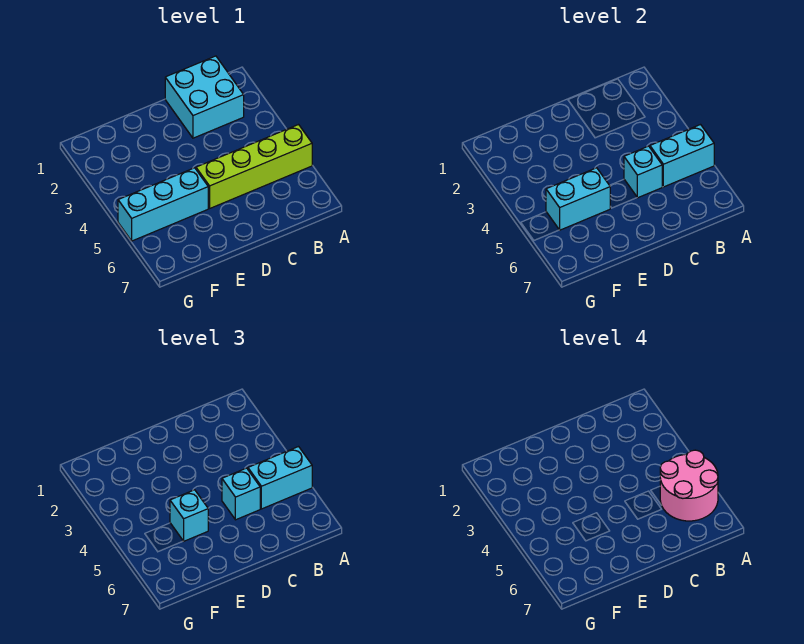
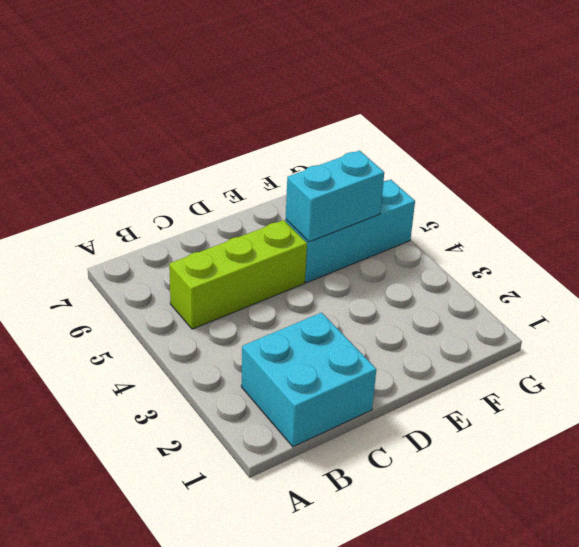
lime brick B5:D5 level 1 -> lime brick A5:D5 level 1
none -> cyan brick A5:B5 level 2
none -> cyan brick C5 level 2

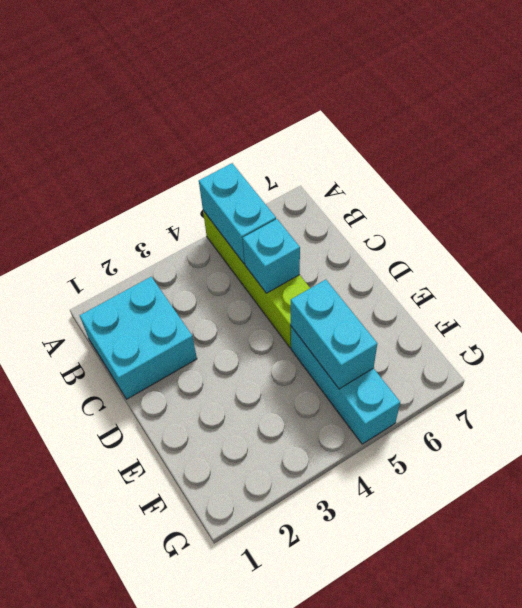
none -> cyan brick A5:B5 level 3
none -> cyan brick C5 level 3

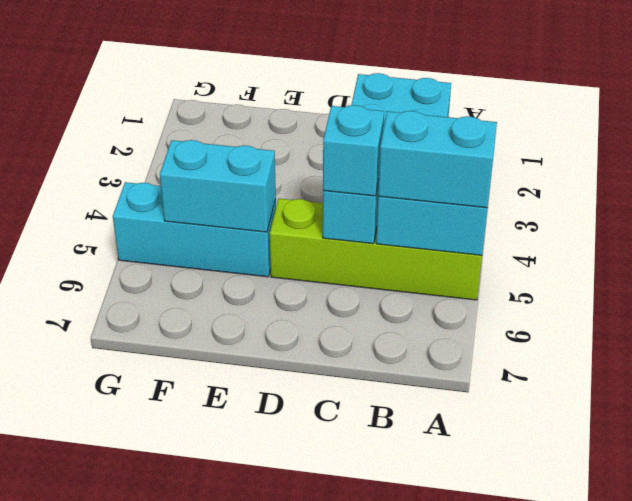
none -> cyan brick E5 level 3
none -> pink round brick A5:B6 level 4

